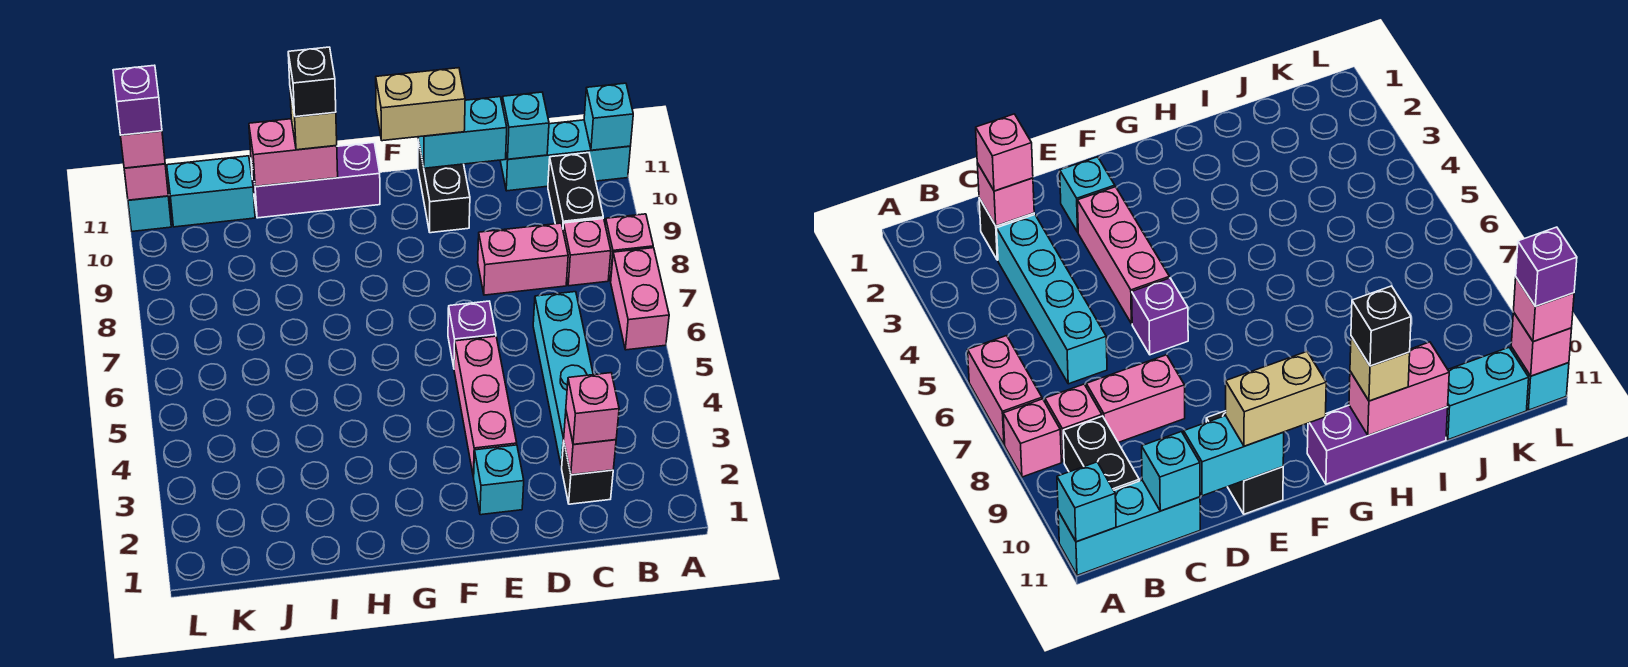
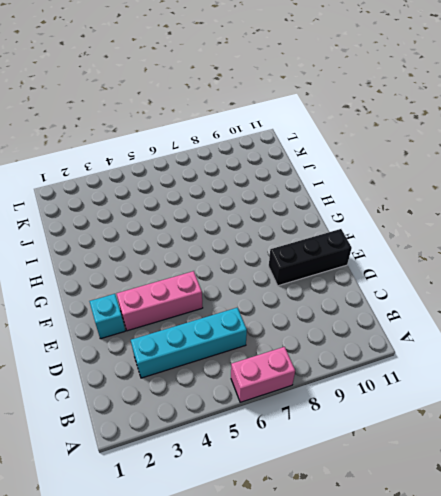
black brick E9:E11 level 1 -> black brick E10:E11 level 1
none -> pink brick A8 level 1
none -> cyan brick A11:C11 level 1
none -> pink brick B8 level 1

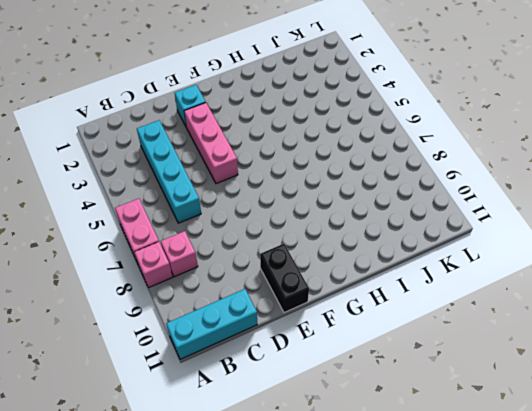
none -> black brick B9:B10 level 1
none -> black brick C2 level 1
none -> pink brick C8:D8 level 1

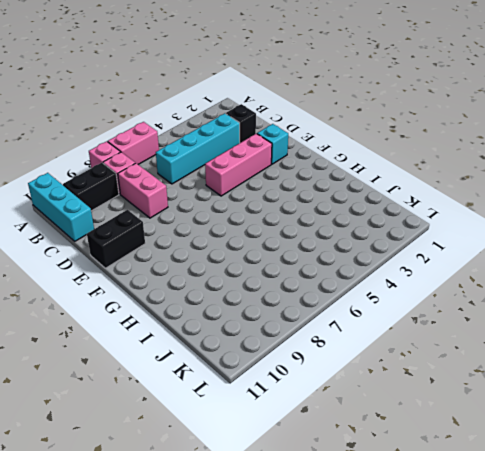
none -> purple brick E6 level 1
none -> purple brick G11:I11 level 1
none -> cyan brick J11:K11 level 1

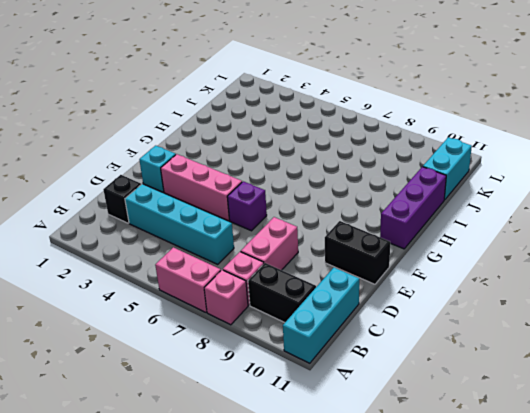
none -> cyan brick L11 level 1
none -> cyan brick A11 level 2
none -> pink brick C2 level 2

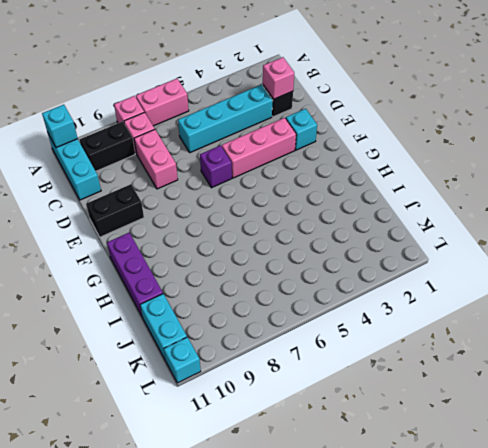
none -> cyan brick C11 level 2
none -> cyan brick D11:E11 level 2
none -> pink brick H11:I11 level 2

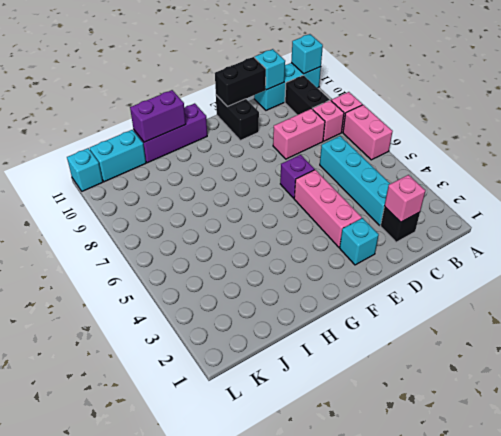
black brick D11:E11 level 2 -> cyan brick D11:E11 level 2
purple brick H11:I11 level 2 -> pink brick H11:I11 level 2
none -> pink brick L11 level 2
none -> pink brick C2 level 3
none -> tan brick E11:F11 level 3

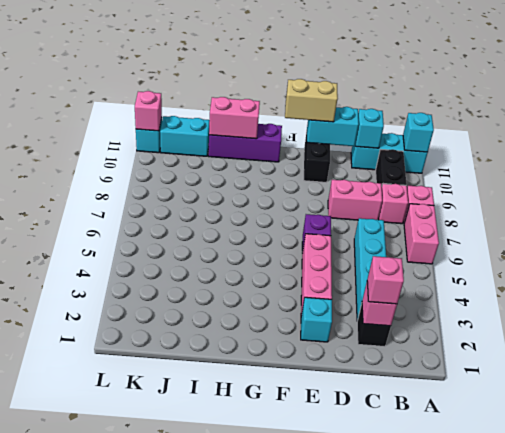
none -> tan brick H11 level 3
none -> pink brick L11 level 3
none -> black brick H11 level 4

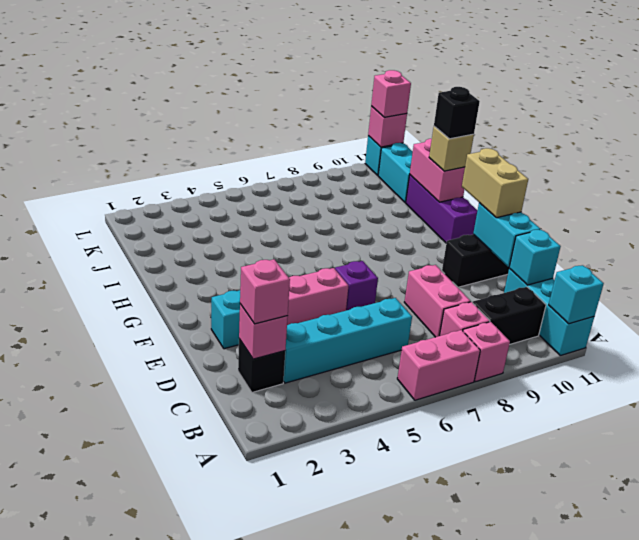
none -> purple brick L11 level 4

